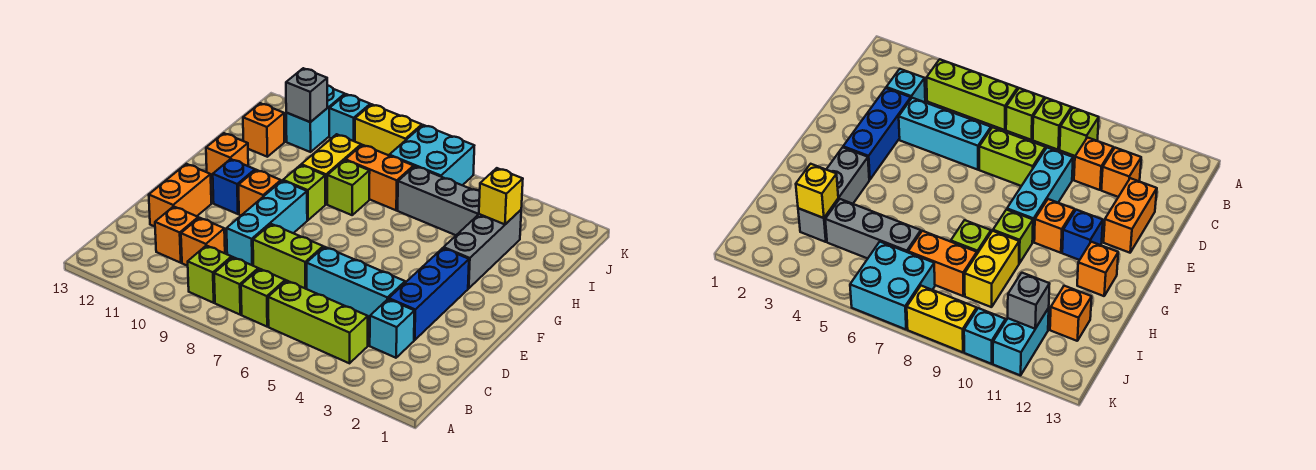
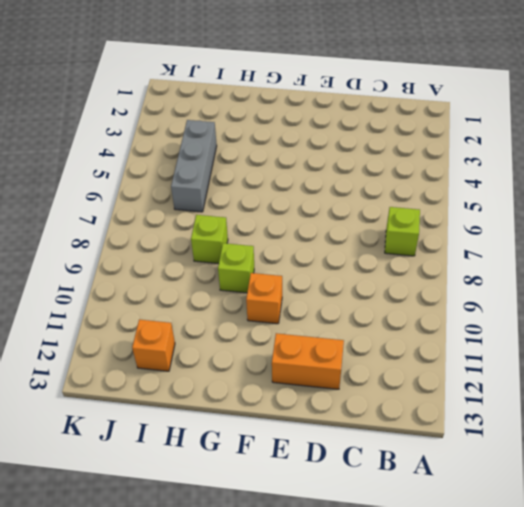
none -> lime brick B4:B6 level 1
none -> lime brick B8 level 1
none -> lime brick B9 level 1

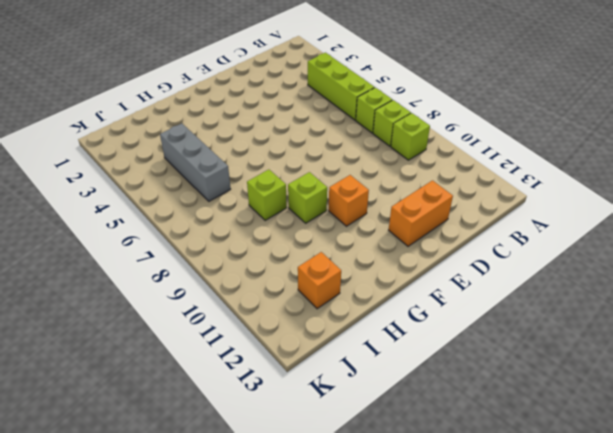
none -> cyan brick C3 level 1
none -> orange brick C10 level 1
none -> orange brick C11 level 1

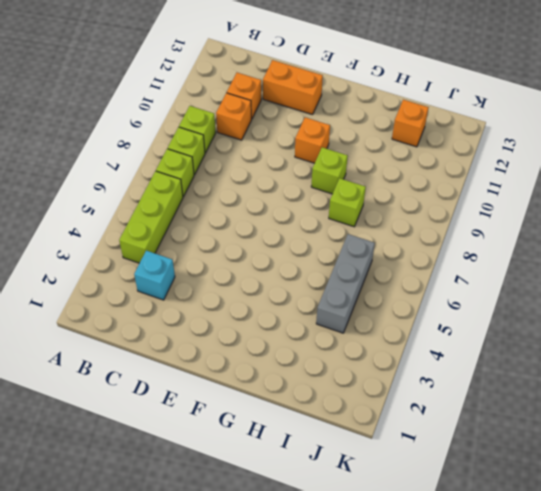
none -> blue brick D3:F3 level 1
none -> cyan brick D4:D6 level 1
none -> lime brick D7:D8 level 1

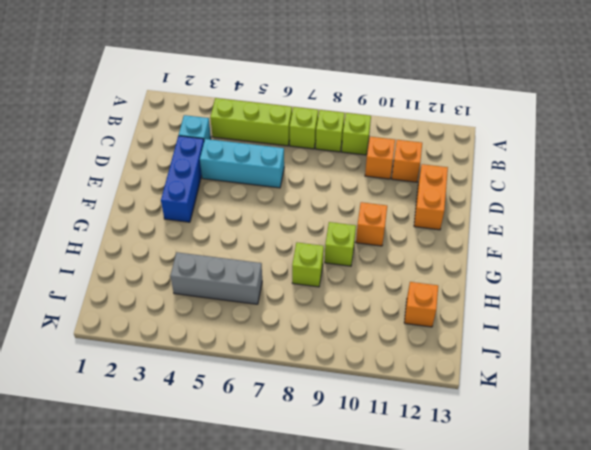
none -> lime brick D7:D8 level 1
none -> cyan brick D9:F9 level 1
none -> blue brick F11 level 1

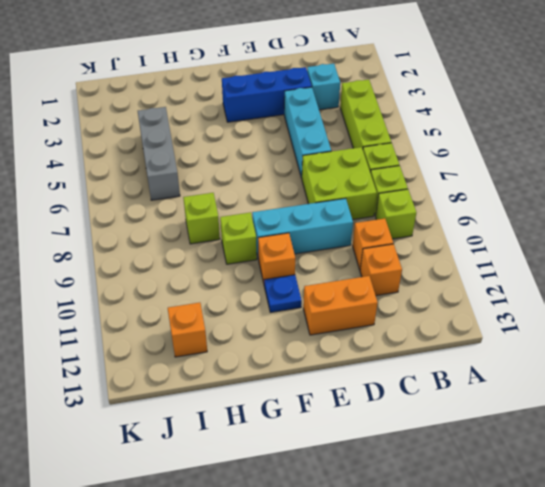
lime brick C7:D8 level 1 -> lime brick D7:D8 level 1
blue plate F11 level 1 -> blue brick F11 level 1
none -> grey brick G3:I3 level 1
none -> orange brick G12 level 1
none -> yellow brick H9:I9 level 1

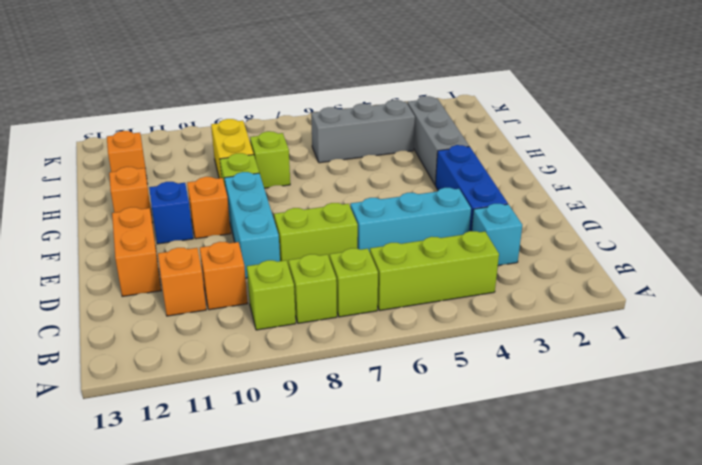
none -> orange brick I7:I8 level 1
none -> cyan brick J6:K7 level 1
none -> cyan brick J11:K11 level 1

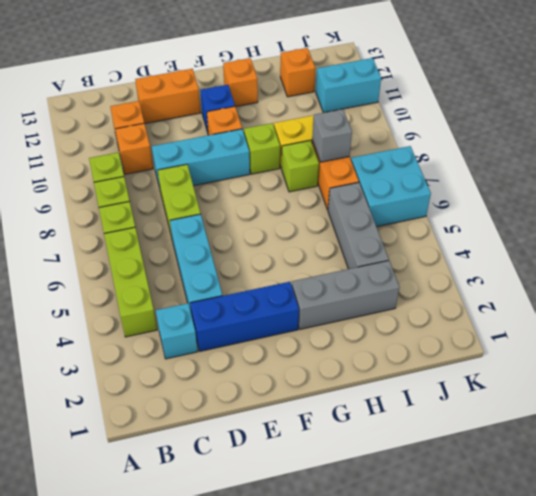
grey brick I8 level 2 -> grey brick J11 level 2
none -> yellow brick K8:K9 level 1
none -> cyan brick K10 level 1
none -> yellow brick I3 level 2

